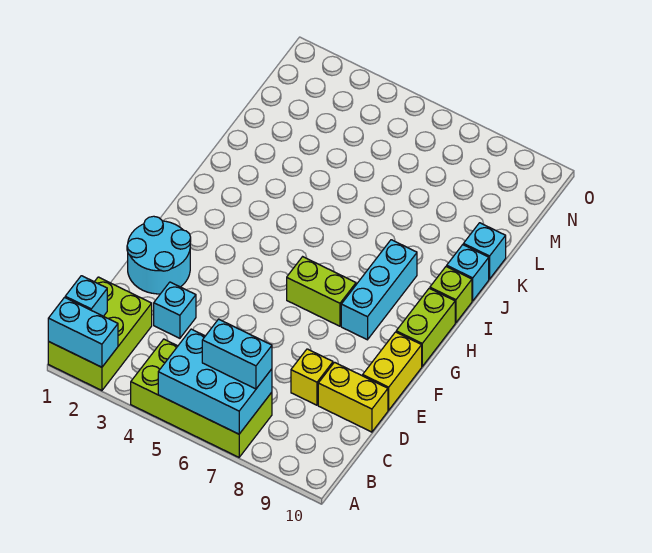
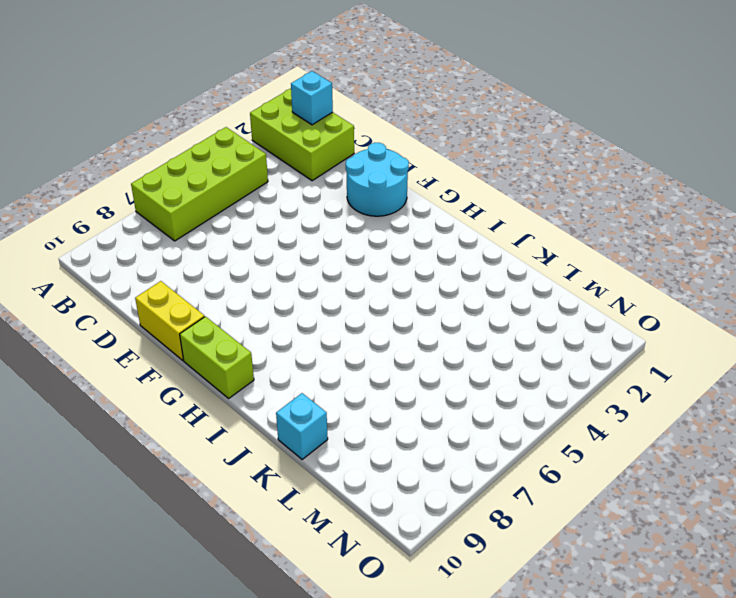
none -> cyan brick D3 level 1
none -> yellow brick D8 level 1
none -> yellow brick D9:D10 level 1

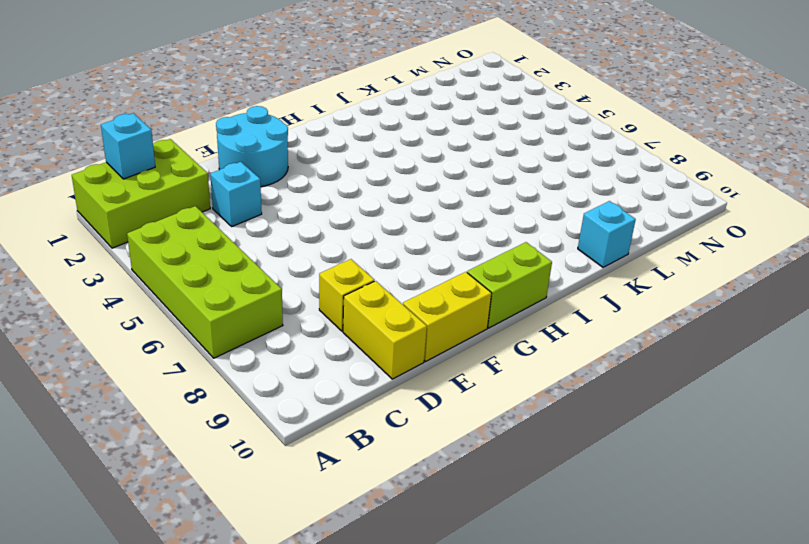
none -> lime brick G6:G7 level 1
none -> cyan brick G8:I8 level 1
none -> lime brick I10 level 1

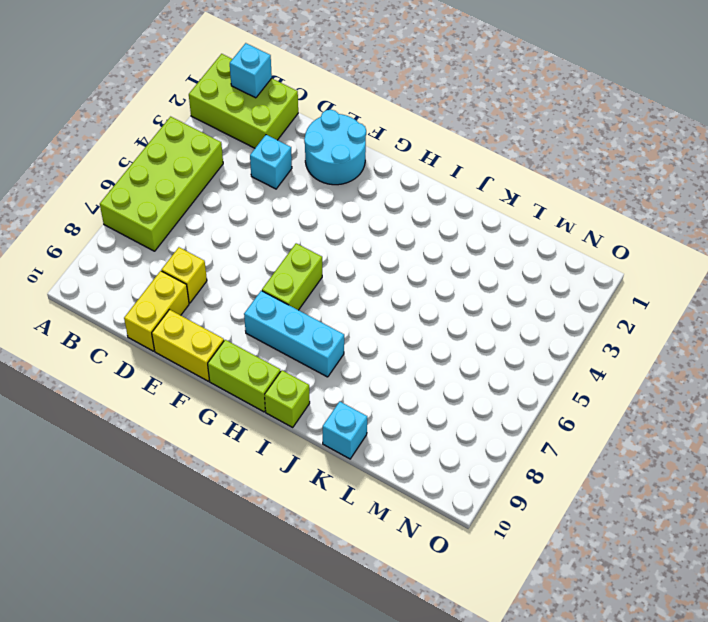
none -> cyan brick J10 level 1
none -> cyan brick A1:A2 level 2
none -> cyan brick A5:B7 level 2

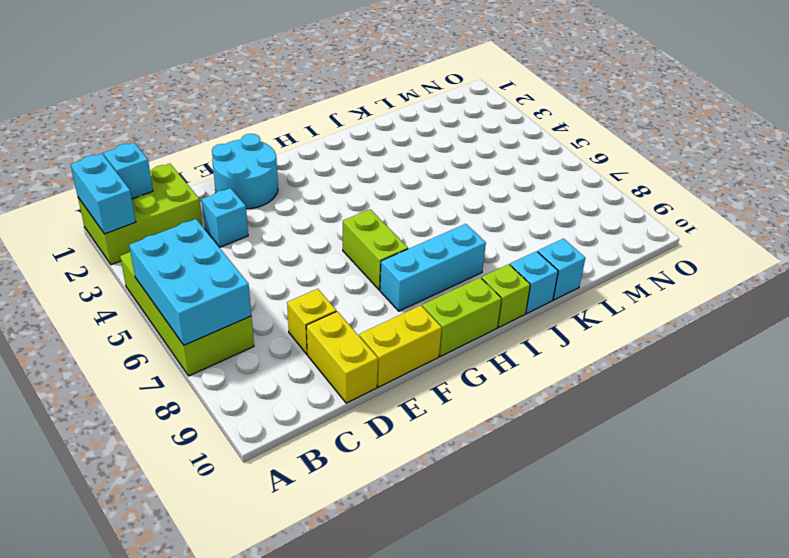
none -> cyan brick B6:B7 level 3

